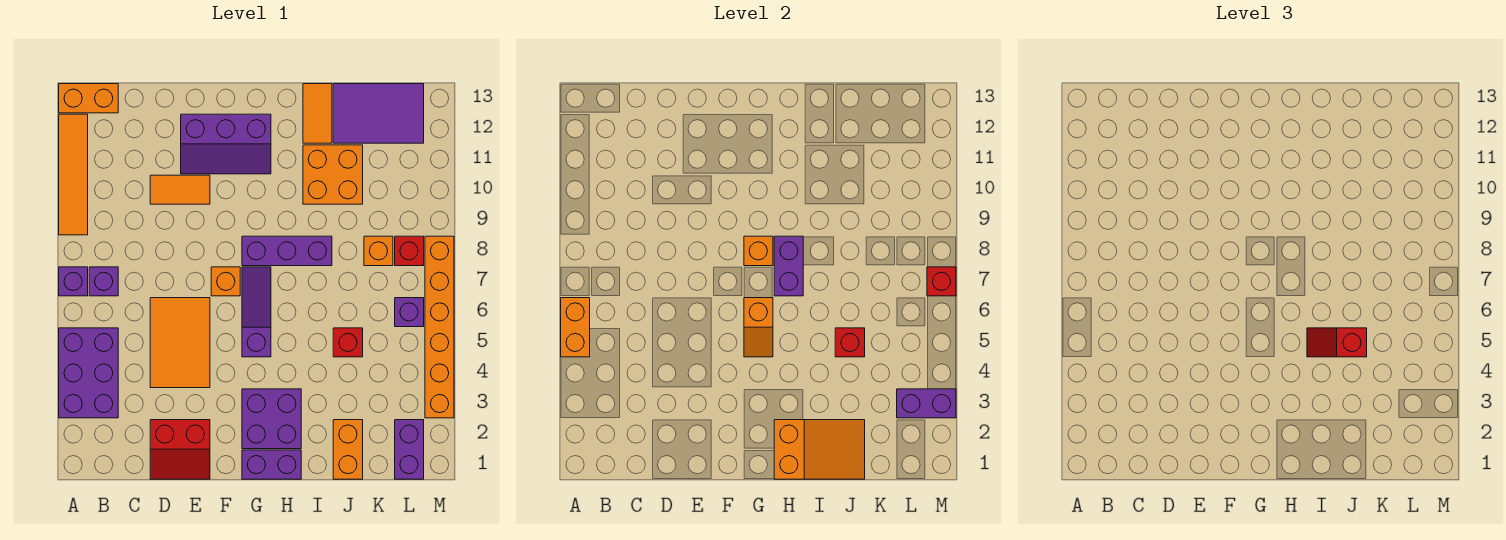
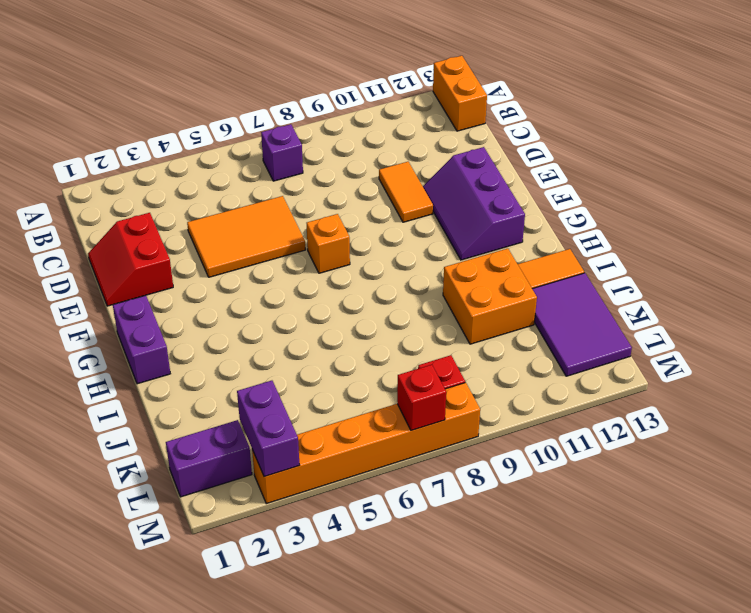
none -> purple brick A3:B5 level 1
none -> purple brick A7 level 1
none -> orange tile A9:A12 level 1
none -> purple brick G2:H3 level 1

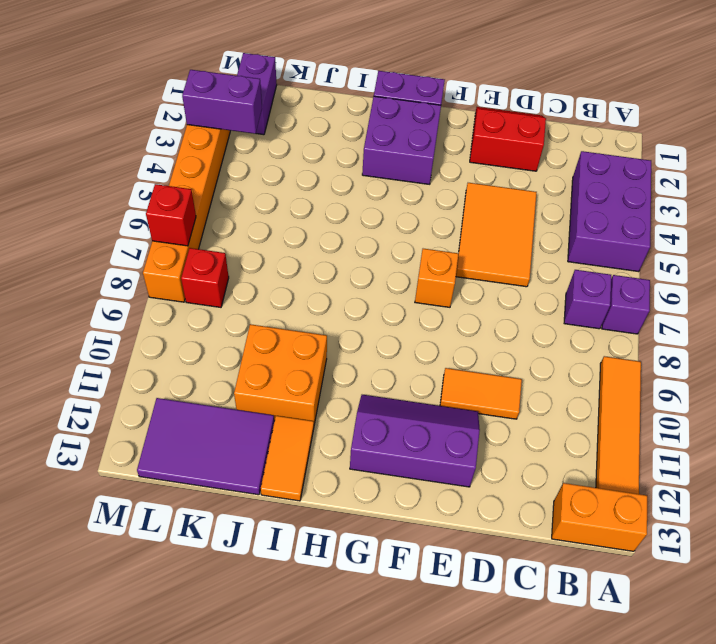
none -> purple slope G5:G7 level 1 top 5
none -> purple brick G8:I8 level 1
none -> orange brick J1:J2 level 1
none -> red brick J5 level 1

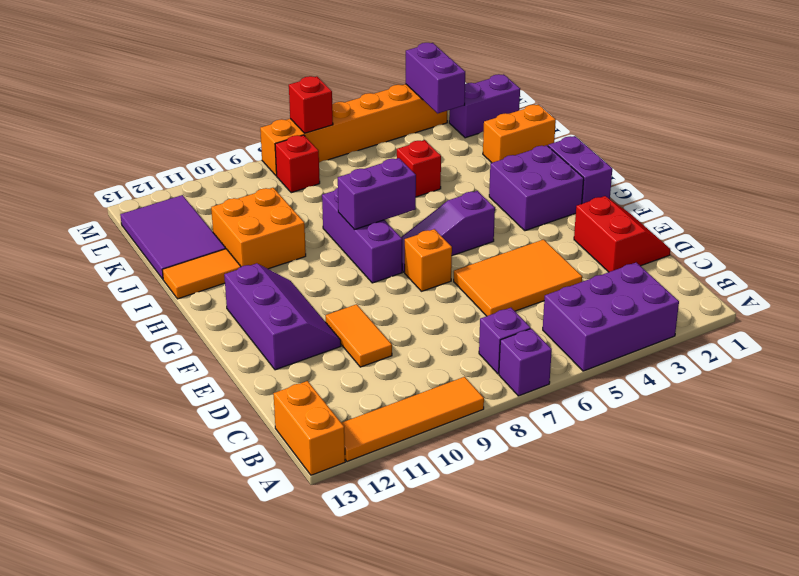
none -> orange brick K8 level 1
none -> purple brick L6 level 1
none -> orange brick A5:A6 level 2
none -> orange slope G5:G6 level 2 top 6

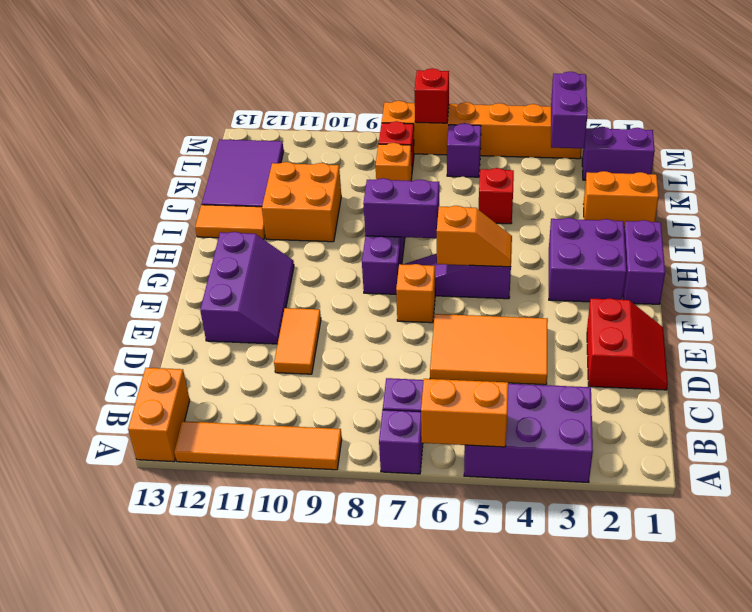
none -> orange brick G8 level 2
none -> orange slope H1:J2 level 2 top H
none -> red brick J5 level 2
none -> red slope I5:J5 level 3 top J

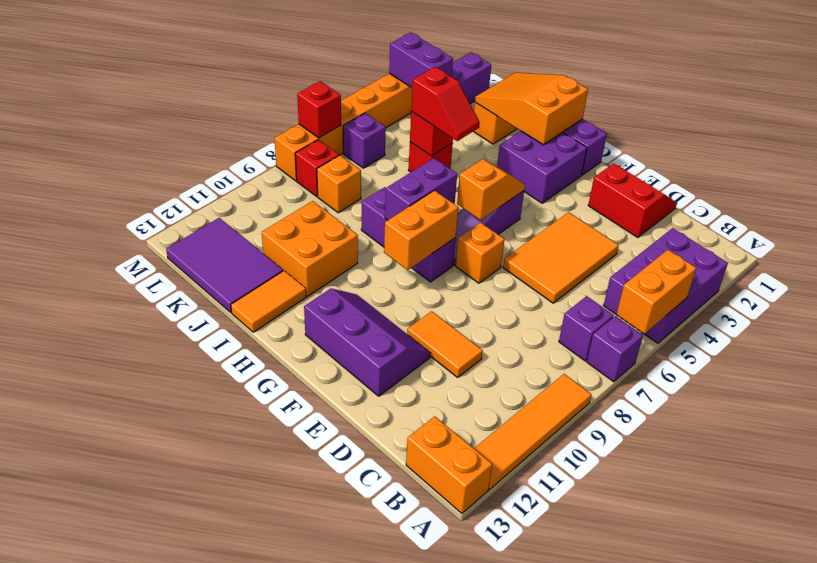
orange brick G8:G9 level 2 -> orange brick G8 level 2

